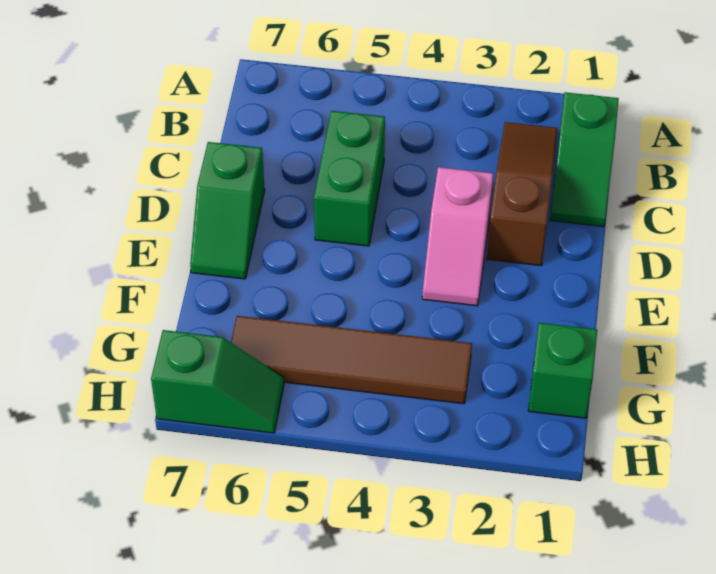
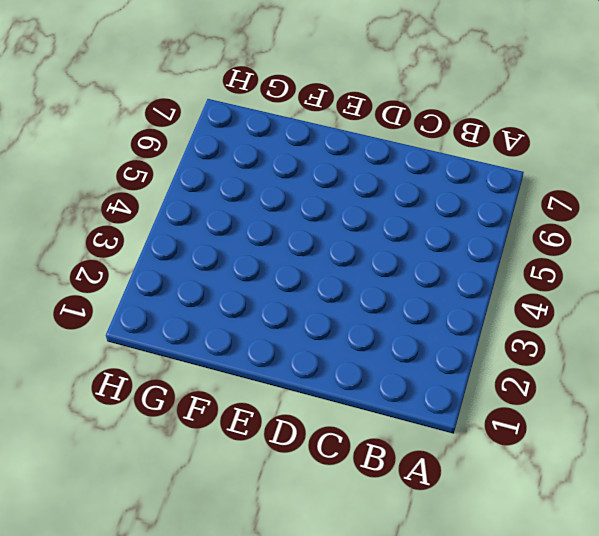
none -> green slope B1:C1 level 1 top B
none -> brown slope B2:D2 level 1 top D

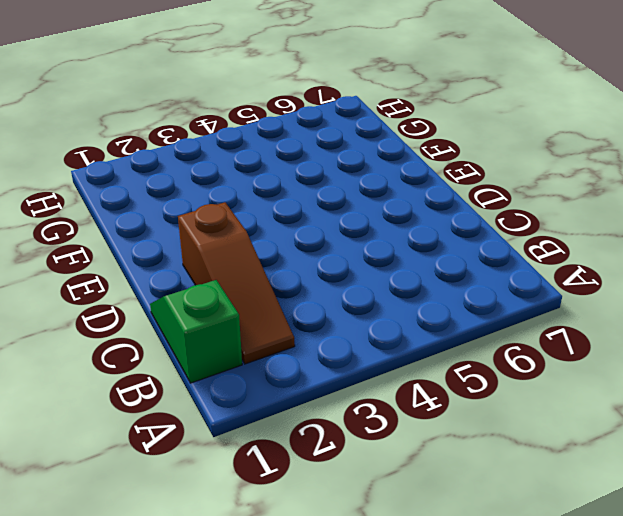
none -> green brick C5:D5 level 1
none -> pink slope D3:E3 level 1 top D

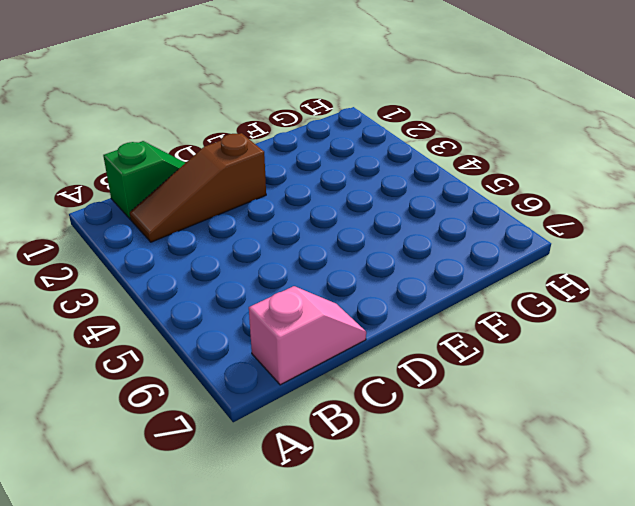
pink slope B7:C7 level 1 top B -> pink slope D3:E3 level 1 top D
none -> green brick C5:D5 level 1
none -> green slope D7:E7 level 1 top D

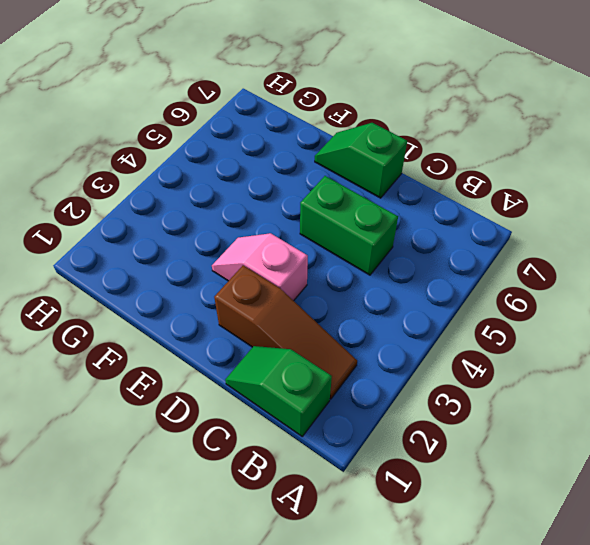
none -> green brick G1 level 1
none -> brown tile G3:G6 level 1

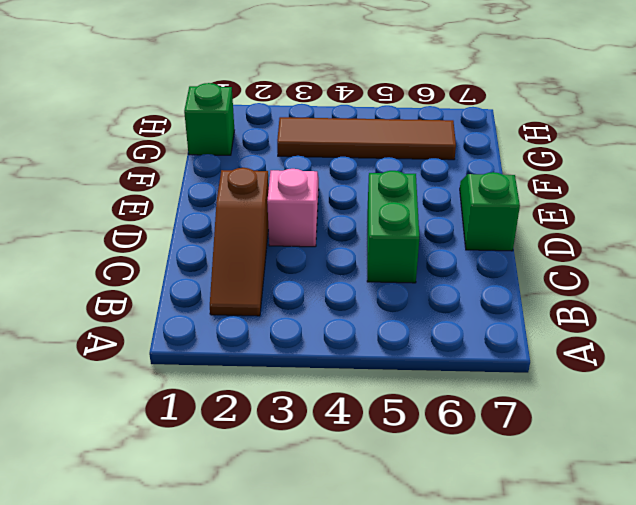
none -> green slope B1:C1 level 1 top B
none -> green slope H6:H7 level 1 top 7

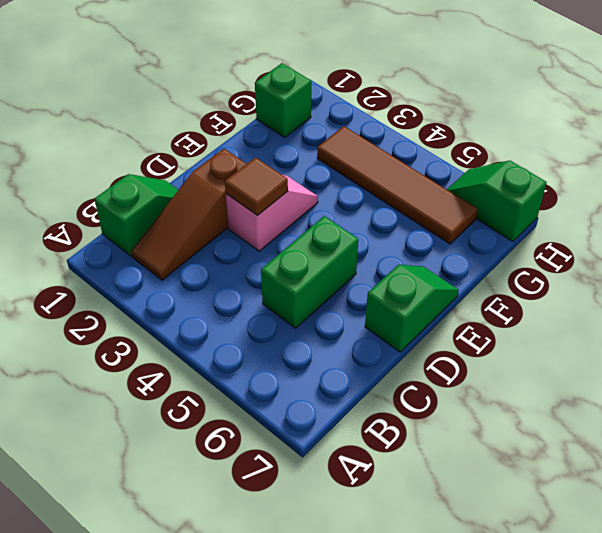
brown tile D3 level 2 -> none

